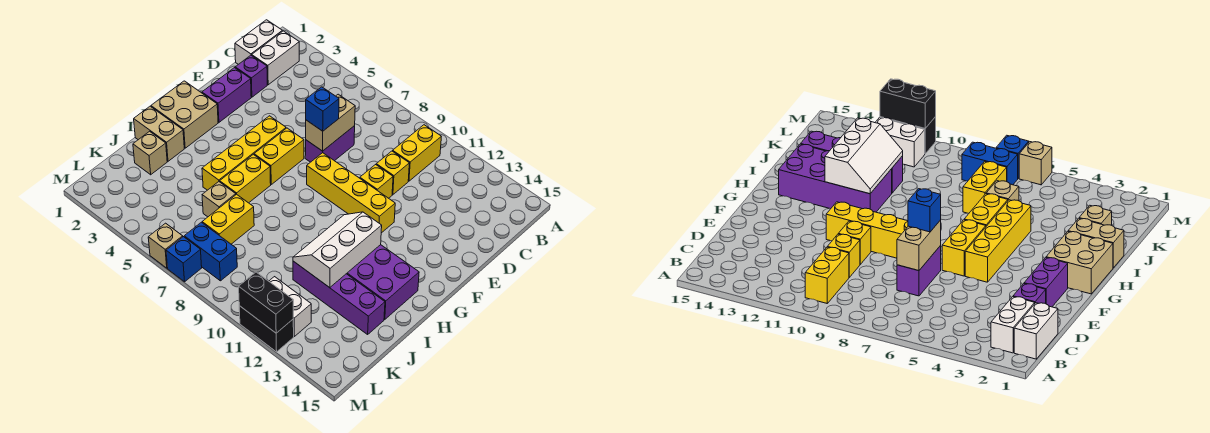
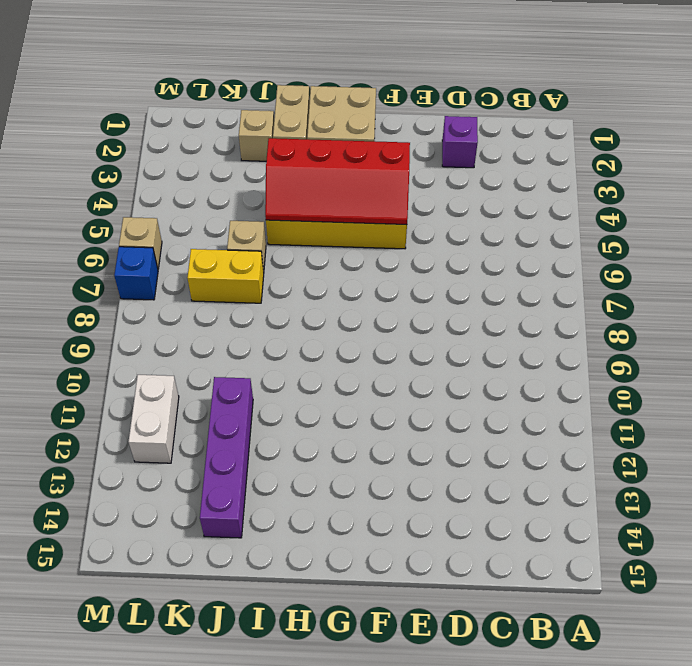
red slope F4:I5 level 2 top 4 -> none
none -> white brick B1:C1 level 1
none -> white brick B2:C2 level 1
none -> yellow brick B10:C10 level 1

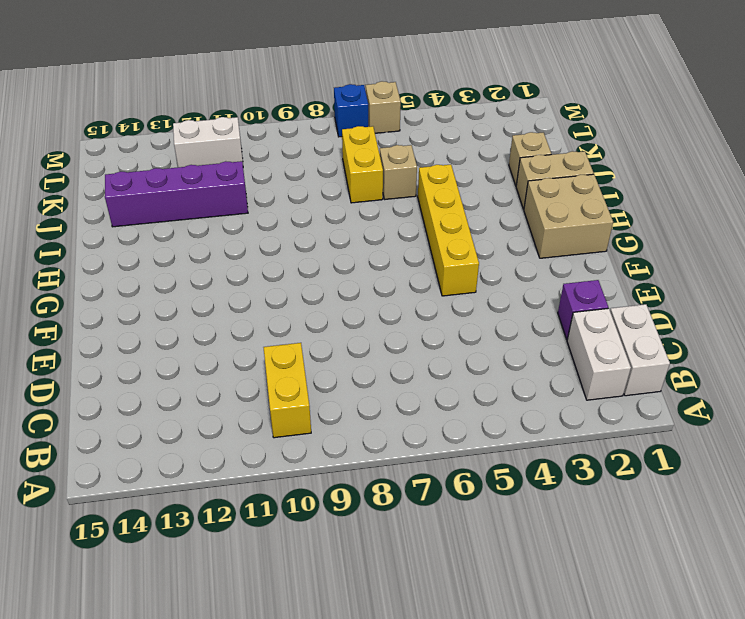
none -> purple brick D7:E7 level 1
none -> yellow brick D10 level 1
none -> purple brick E2:F2 level 1

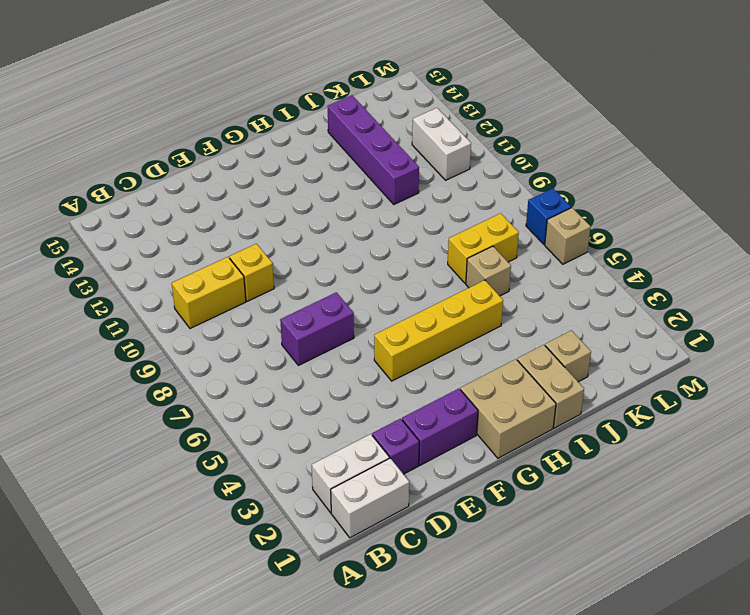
none -> yellow brick E10 level 1
none -> yellow brick F6:G6 level 1
none -> yellow brick F8:F11 level 1

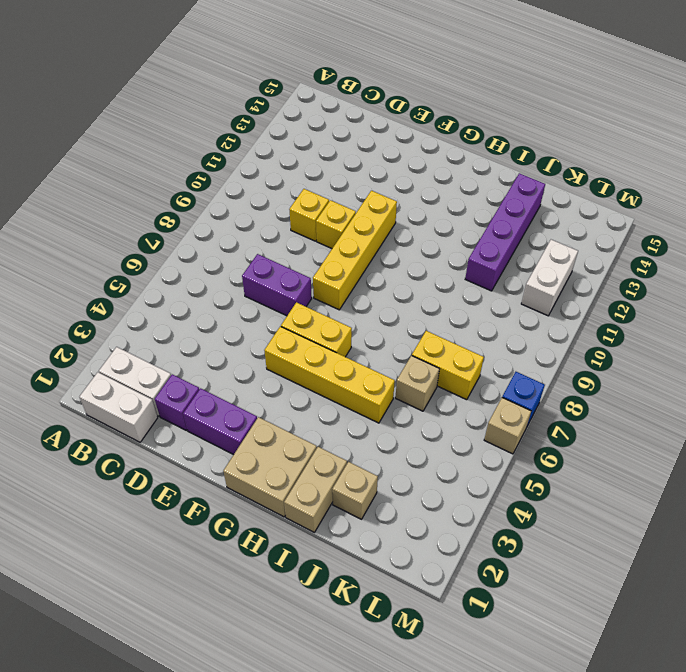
none -> yellow brick B10:C10 level 1
none -> yellow brick H6:I6 level 1
none -> purple brick H11:I14 level 1

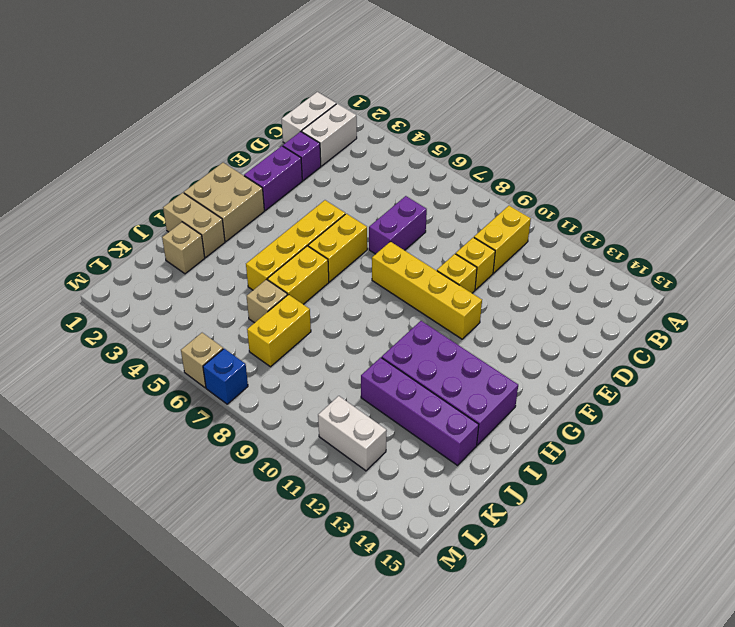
none -> blue brick L7:L8 level 1
none -> black brick M11:M12 level 1
none -> tan brick D7:E7 level 2

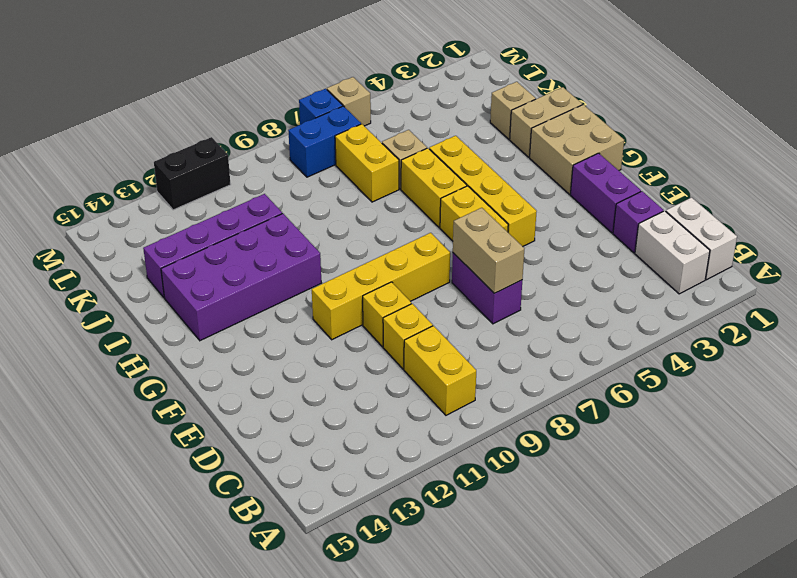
none -> white brick L11:L12 level 1
none -> white slope H11:J12 level 2 top 12
none -> black brick M11:M12 level 2

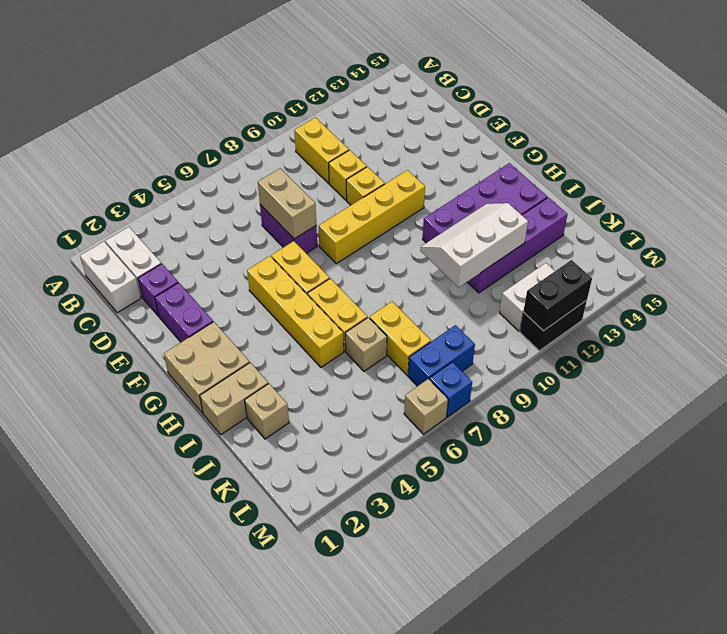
white slope I10:J12 level 2 top J -> white slope H11:J12 level 2 top 12
none -> blue brick E7 level 3

